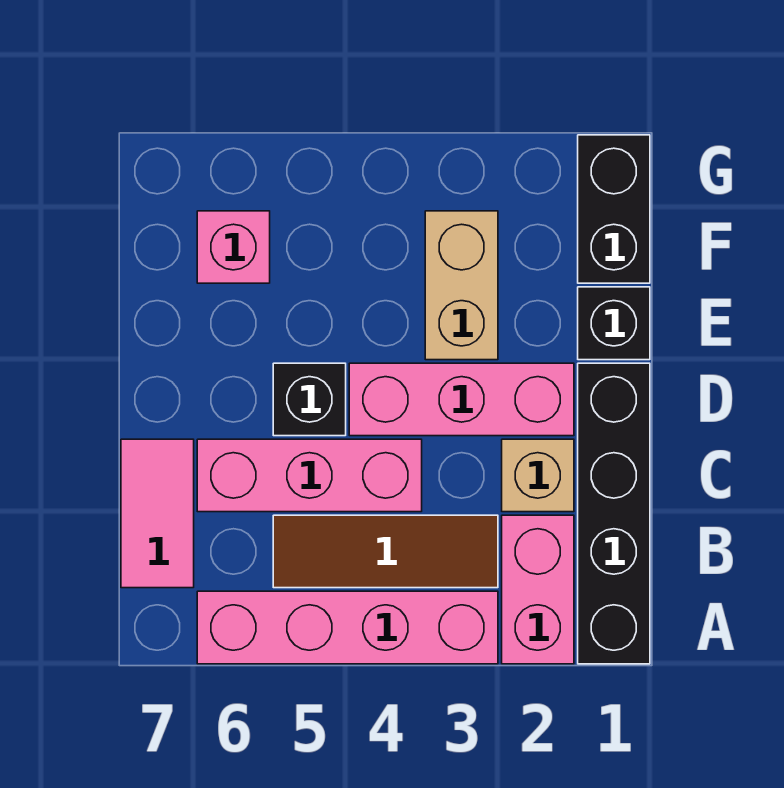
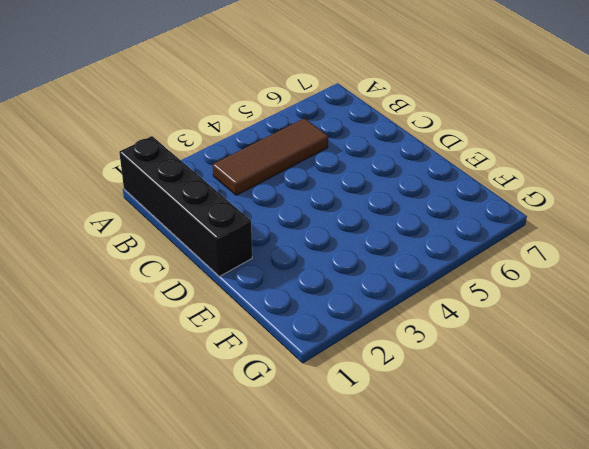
none -> pink brick A2:B2 level 1
none -> pink brick A3:A6 level 1
none -> pink tile B7:C7 level 1

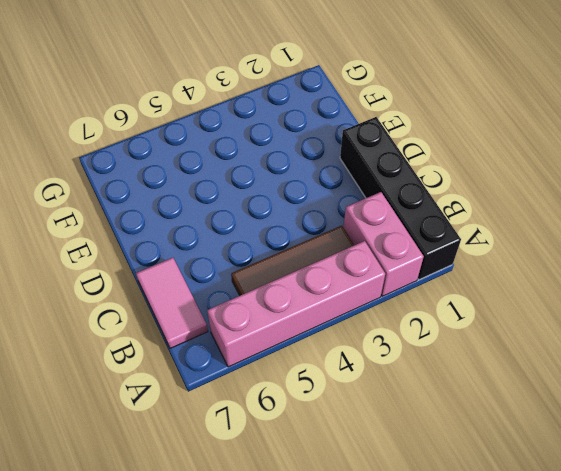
none -> tan brick C2 level 1
none -> pink brick C4:C6 level 1
none -> pink brick D2:D4 level 1

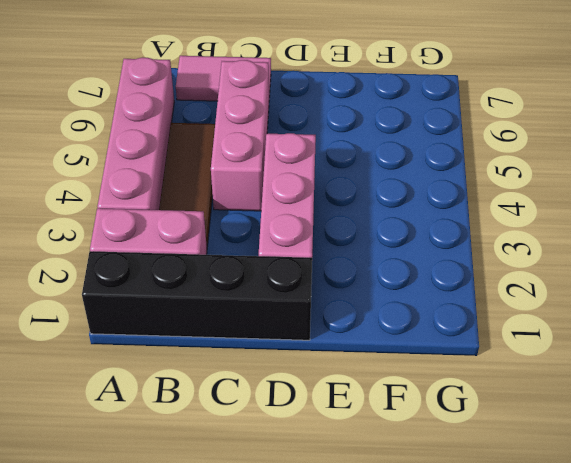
none -> tan brick C2 level 1
none -> black brick D5 level 1
none -> black brick E1 level 1

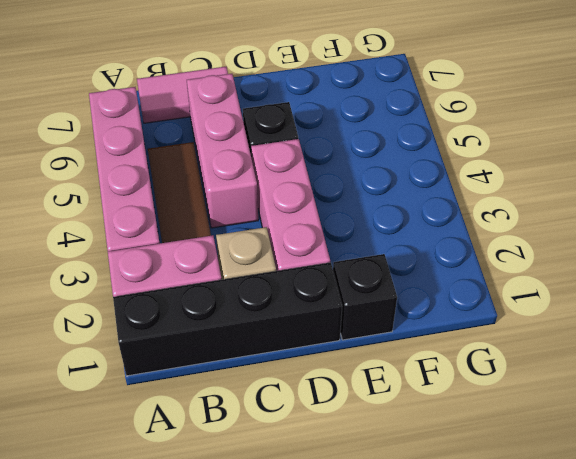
none -> tan brick E3:F3 level 1
none -> black brick F1:G1 level 1
none -> pink brick F6 level 1

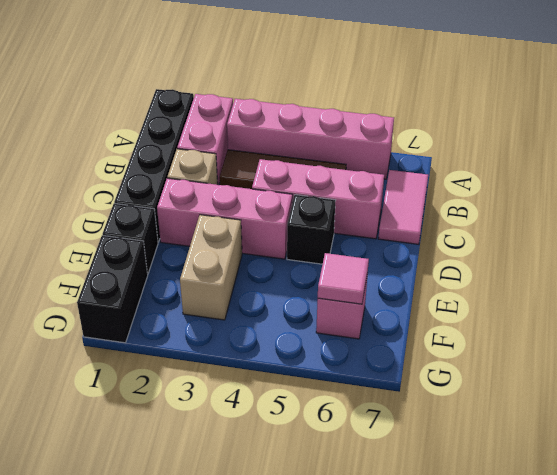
pink tile F6 level 2 -> none

